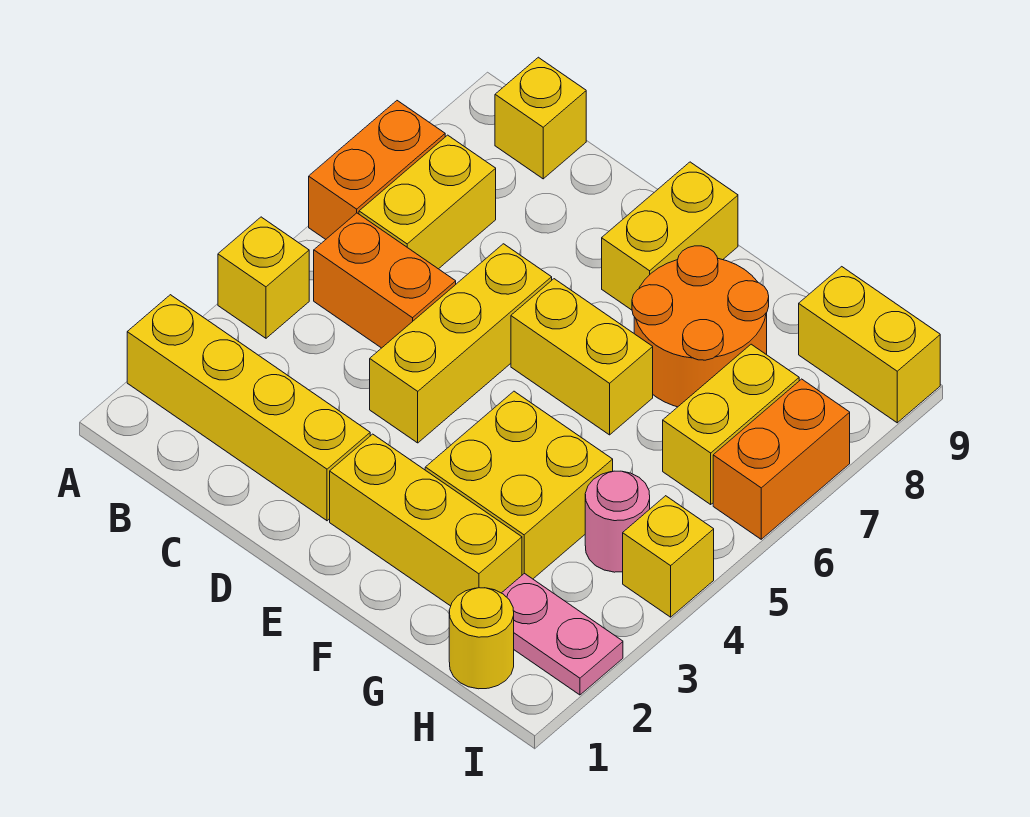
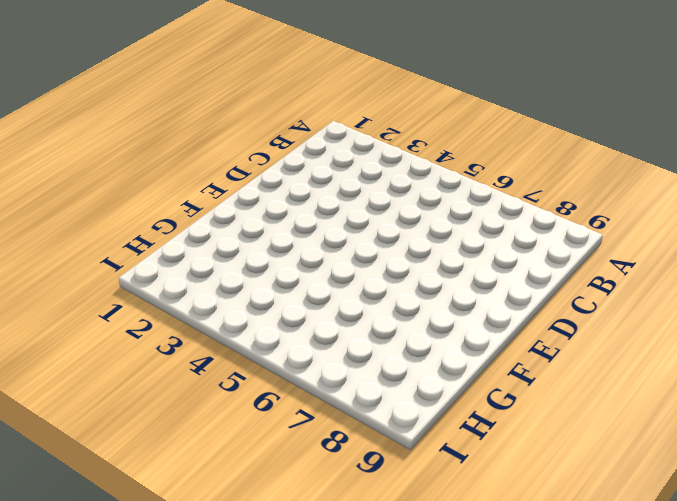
none -> yellow brick A2:D2 level 1
none -> yellow brick A4 level 1
none -> orange brick A6:A7 level 1

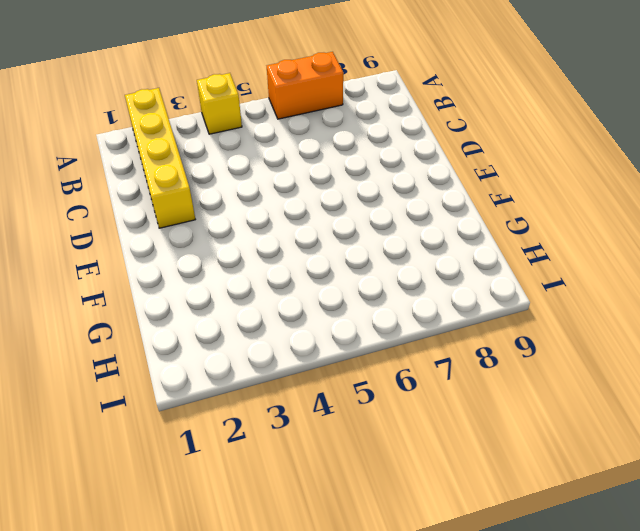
none -> orange brick B5:C5 level 1
none -> yellow brick B6:B7 level 1
none -> yellow brick B9 level 1

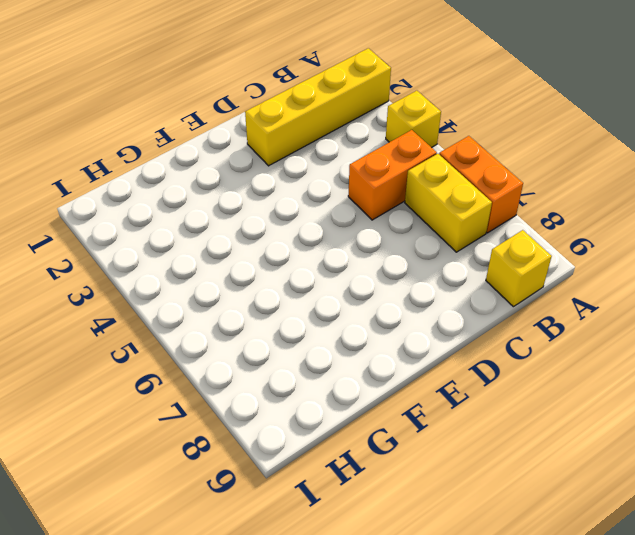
none -> yellow brick D4:D6 level 1
none -> yellow brick E2:G2 level 1
none -> yellow brick E6:F6 level 1

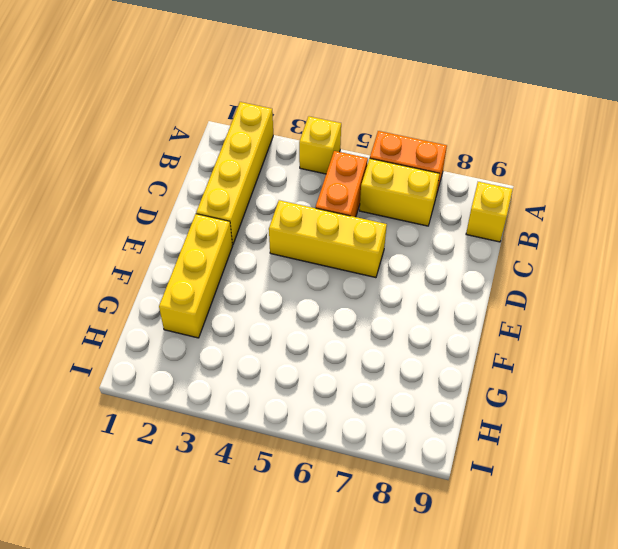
none -> yellow brick E6:F6 level 1
none -> yellow brick E8:E9 level 1
none -> yellow brick F3:G4 level 1

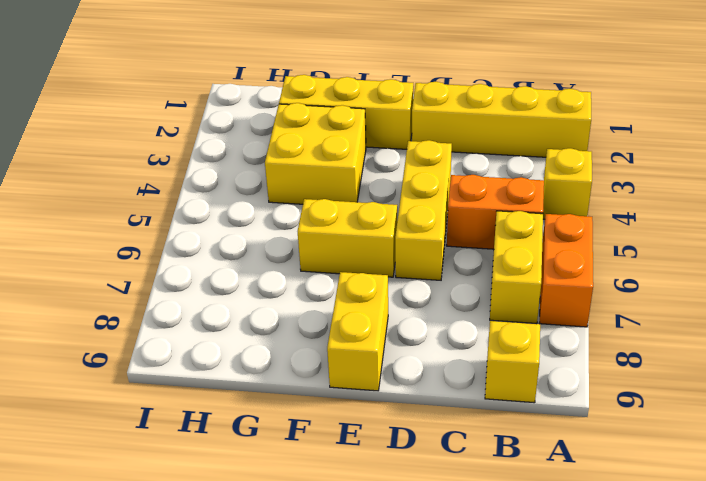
none -> orange round brick F7:G8 level 1
none -> yellow round brick H1 level 1
none -> pink plate H2:I2 level 1

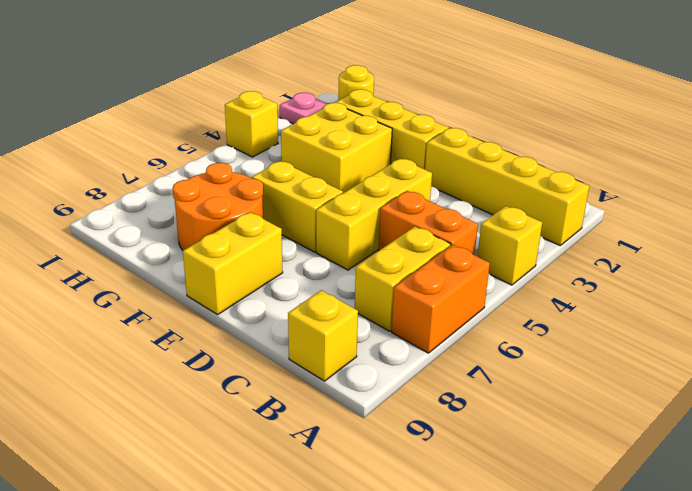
none -> pink round brick H4 level 1
none -> yellow brick H6:H7 level 1
none -> yellow brick H9:I9 level 1

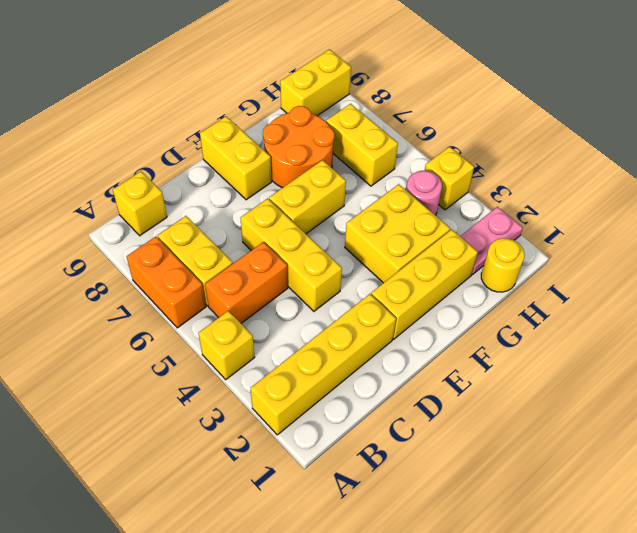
none -> orange brick I6:I7 level 1

